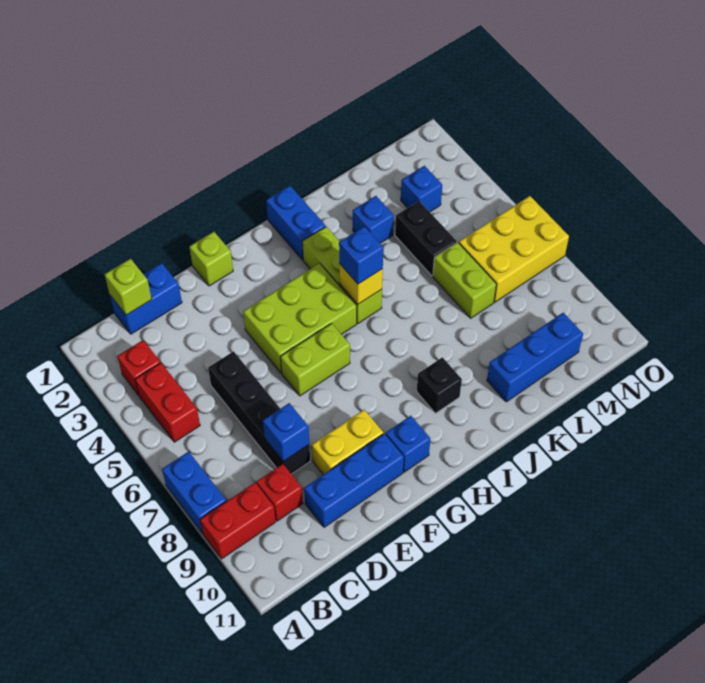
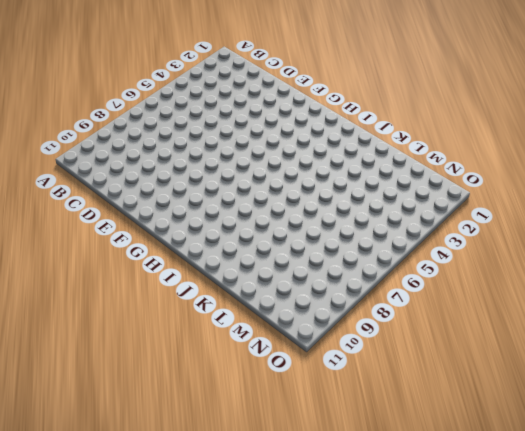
none -> blue brick A7:A8 level 1
none -> red brick A9:B9 level 1
none -> red brick B3 level 1

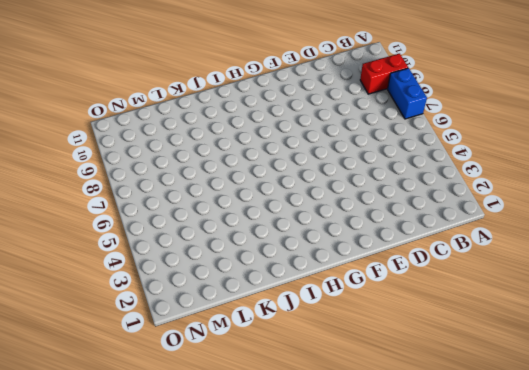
none -> red brick B3 level 1
none -> red brick B4:B5 level 1
none -> blue brick C1:D1 level 1

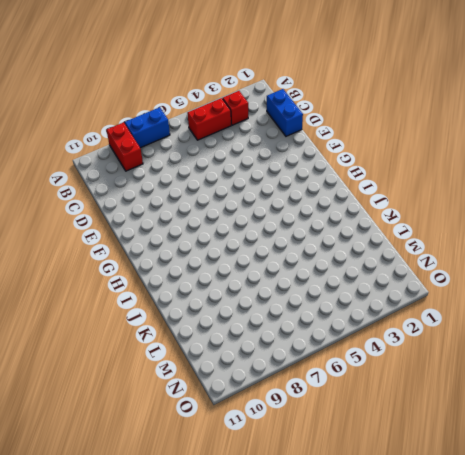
none -> red brick C9 level 1
none -> black brick D5:D8 level 1
none -> blue brick D10:F10 level 1

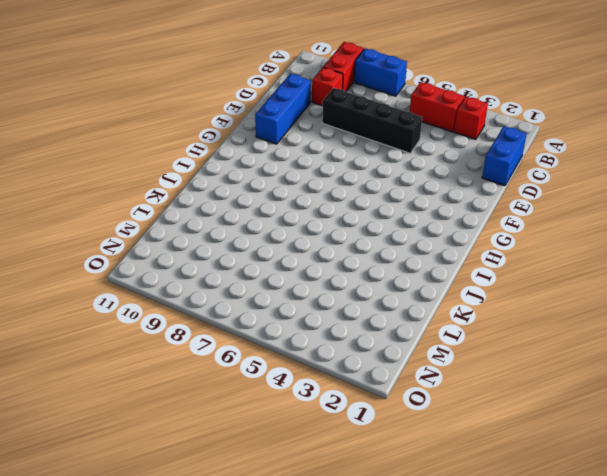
none -> yellow brick E9:F9 level 1
none -> lime brick F1 level 1
none -> lime brick F4:H5 level 1

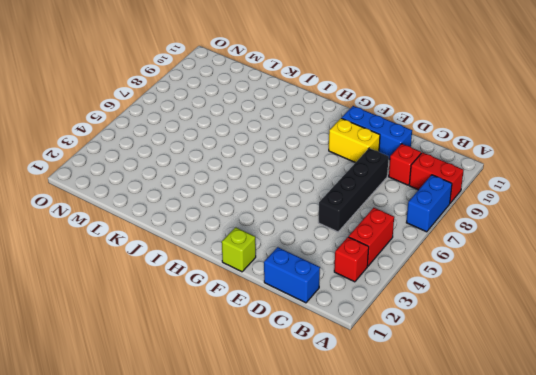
none -> lime brick F4:H5 level 1
none -> lime brick F6:G6 level 1
none -> blue brick G10 level 1

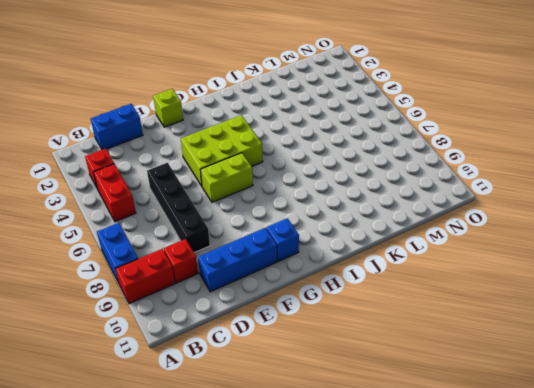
none -> yellow brick E9:F9 level 1
none -> blue brick I1:I2 level 1
none -> lime brick I3:I5 level 1

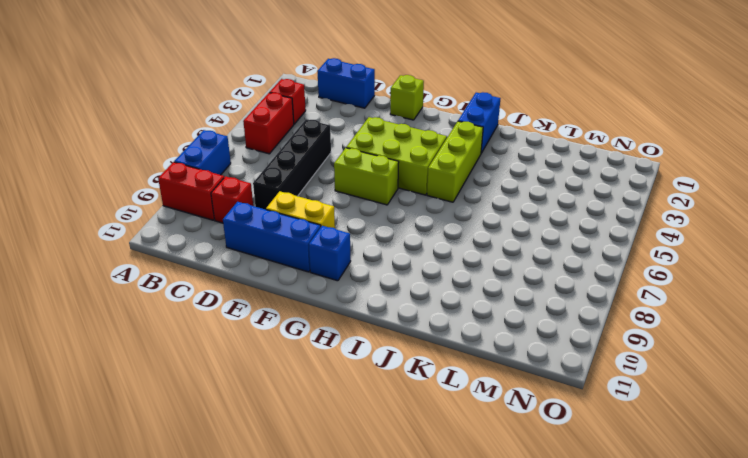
none -> black brick I9 level 1
none -> blue brick K3 level 1
none -> blue brick K10:M10 level 1

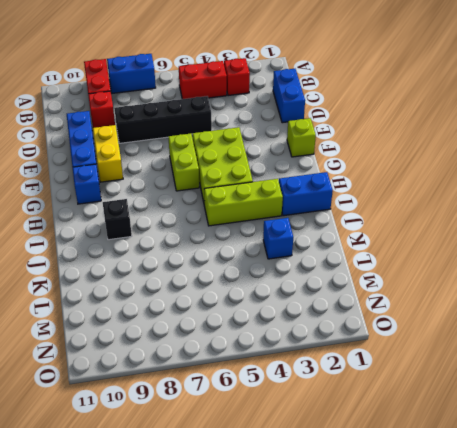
none -> blue brick K10:M10 level 1
none -> black brick L4:L5 level 1
none -> lime brick L6:L7 level 1

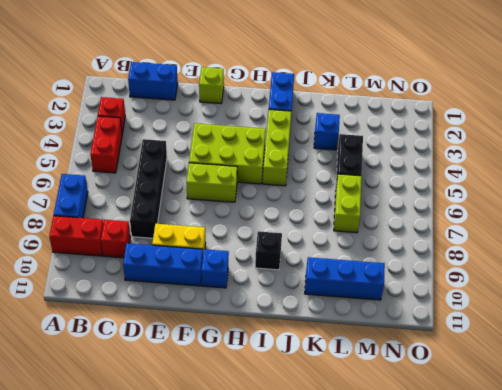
none -> blue brick M3 level 1
none -> yellow brick M6:O7 level 1
none -> lime brick C1 level 2

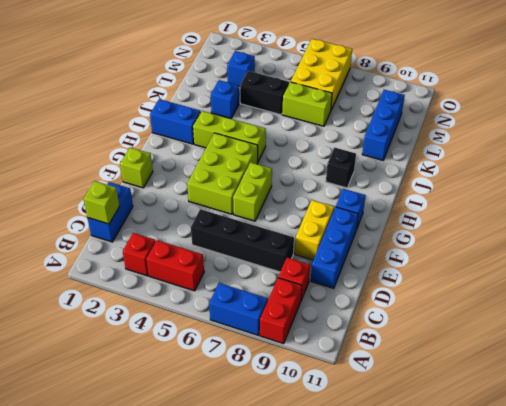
none -> blue brick D8 level 2
none -> yellow brick I5 level 2
none -> blue brick I5 level 3

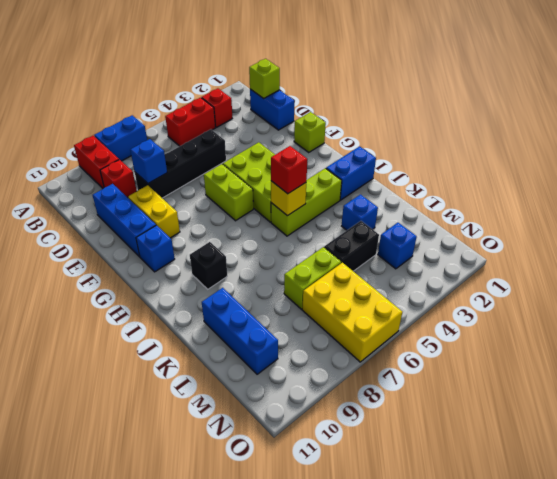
red brick I5 level 3 -> blue brick I5 level 3

